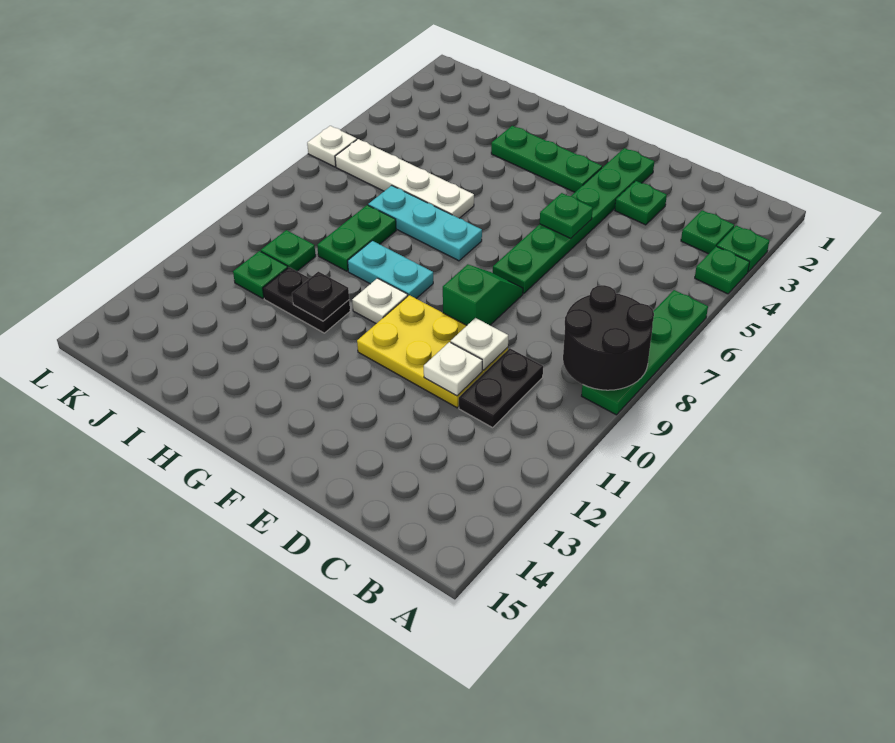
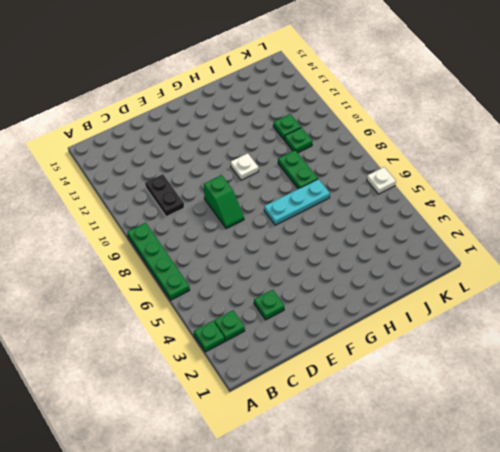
none -> green plate A4 level 1
none -> yellow plate D10:F11 level 1
none -> green plate E2:E7 level 1

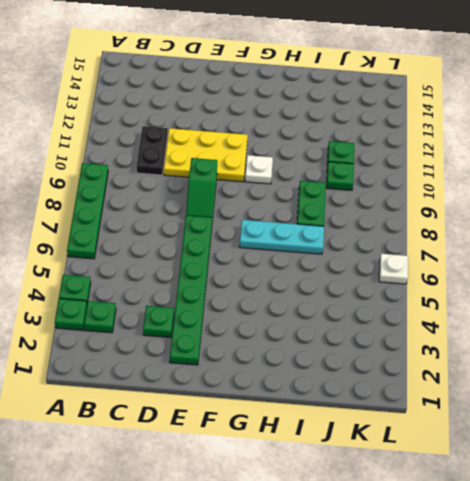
none -> green plate F3:H3 level 1
none -> cyan plate G9:H9 level 1
none -> white plate H6:K6 level 1

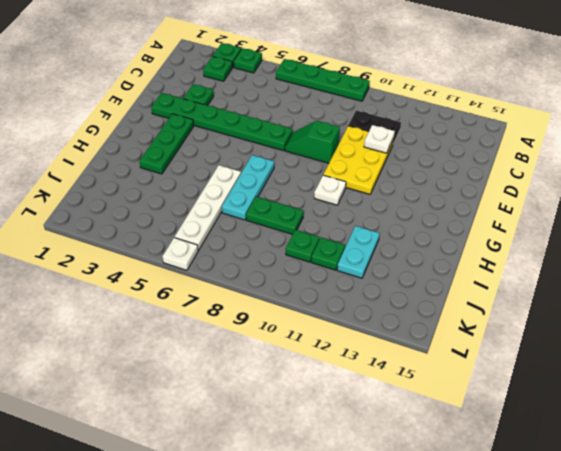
cyan plate I12:J12 level 1 -> cyan plate G9:H9 level 1
none -> black plate H11:I11 level 1
none -> black round brick A8:B9 level 2
none -> white plate D10 level 2

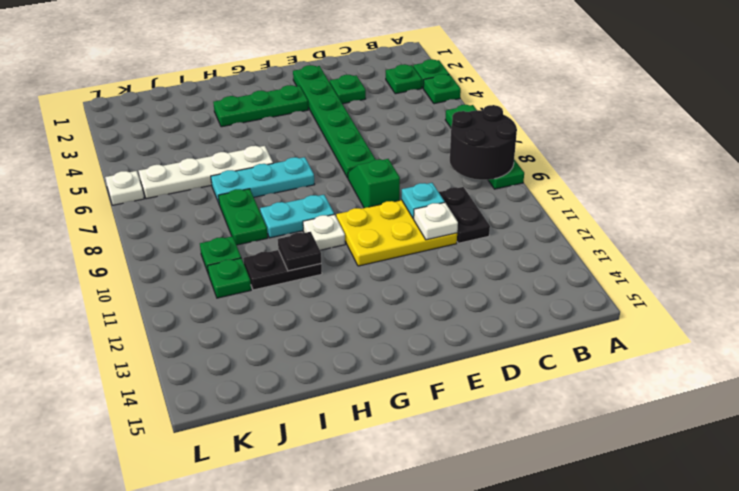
cyan plate D10 level 2 -> white plate D10 level 2
none -> green plate E5 level 2

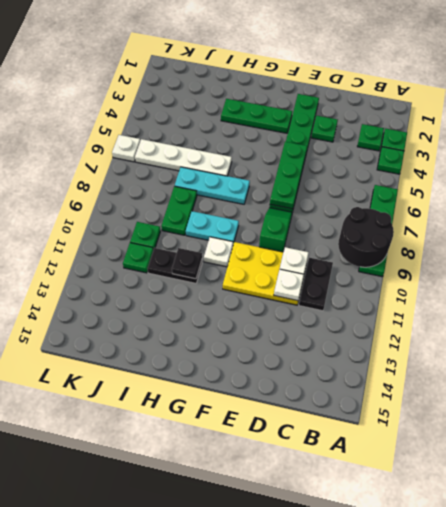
green plate E5:E7 level 2 -> green plate E5 level 2

